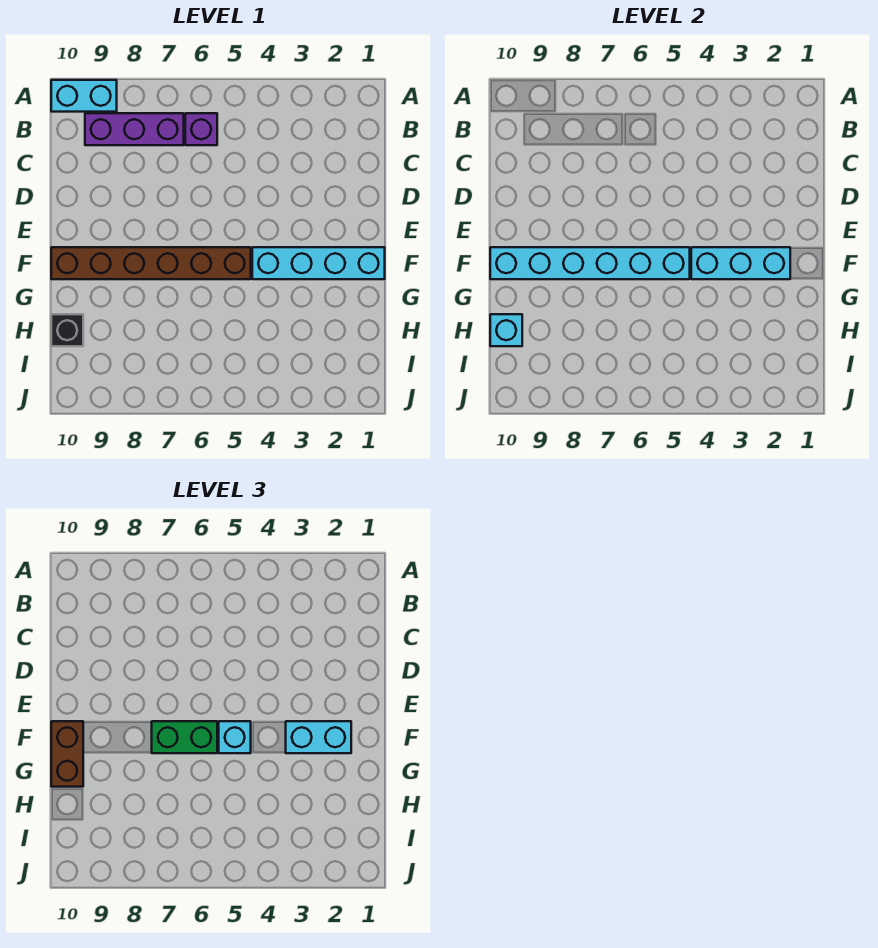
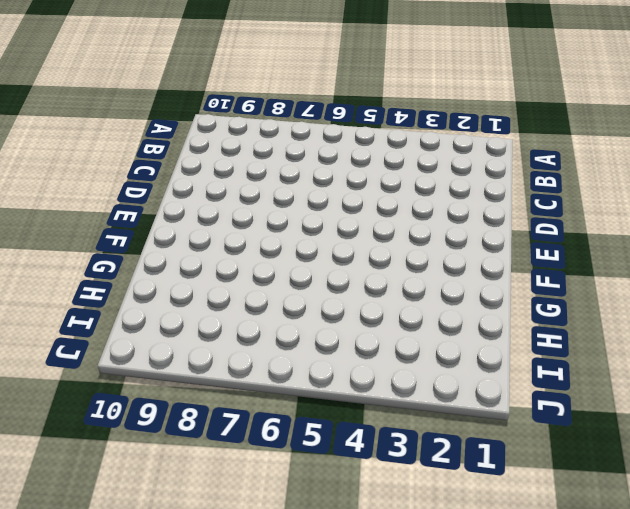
none -> cyan brick A9:A10 level 1
none -> purple brick B6 level 1
none -> purple brick B7:B9 level 1

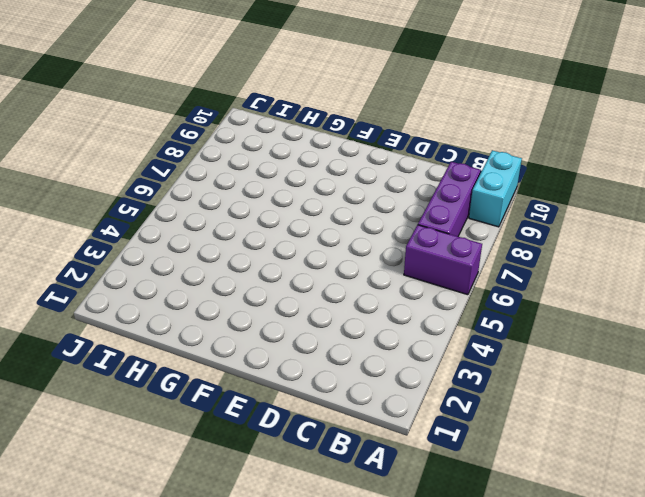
purple brick A6:B6 level 1 -> purple brick B6 level 1
none -> cyan brick F1:F4 level 1
none -> brown brick F5:F10 level 1
none -> black brick H10 level 1

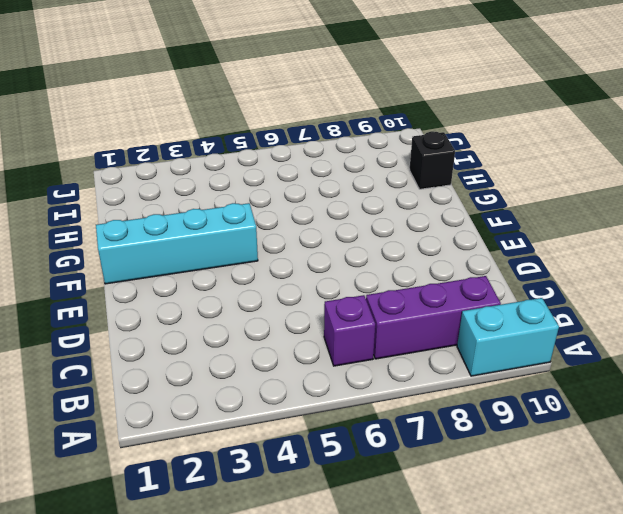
none -> brown brick F5:F10 level 1
none -> cyan brick F2:F4 level 2
none -> cyan brick F5:F10 level 2

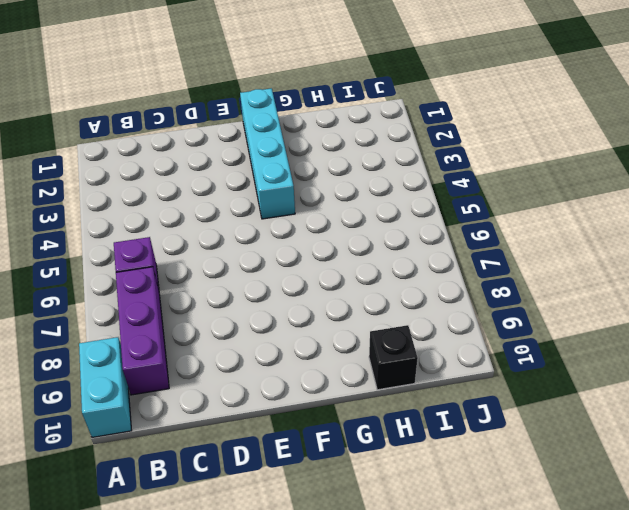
none -> brown brick F5:F10 level 1
none -> cyan brick F2:F4 level 2
none -> cyan brick F5:F10 level 2

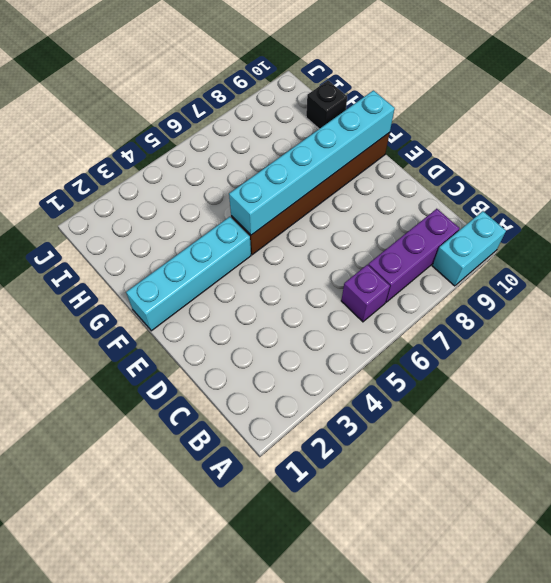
none -> cyan brick F2:F4 level 2
none -> cyan brick H10 level 2
none -> cyan brick F2:F3 level 3

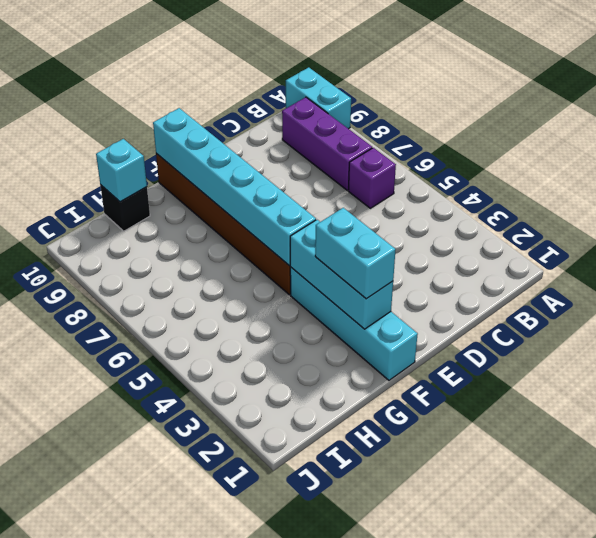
none -> cyan brick F5 level 3
none -> green brick F6:F7 level 3
none -> brown brick F10:G10 level 3

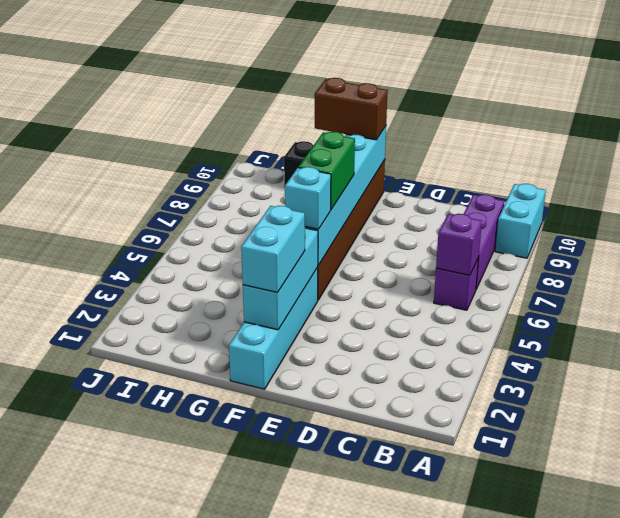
purple brick B6 level 2 -> none
none -> cyan brick H10 level 2

